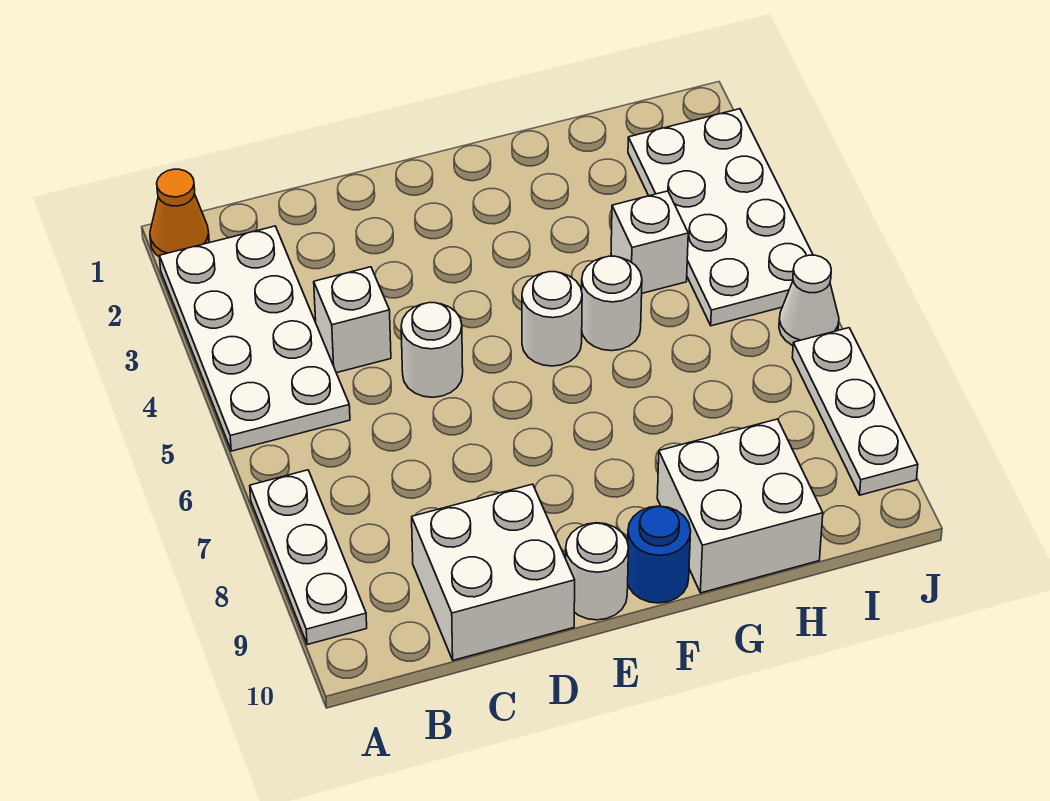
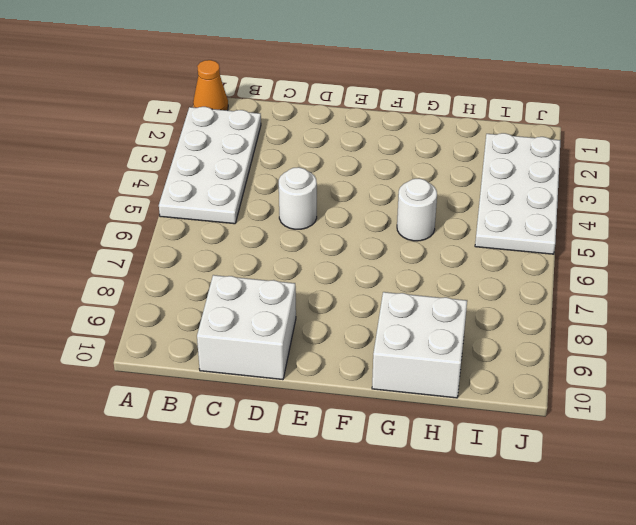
none -> white plate A7:A9 level 1
none -> white brick C4 level 1
none -> white round brick E10 level 1

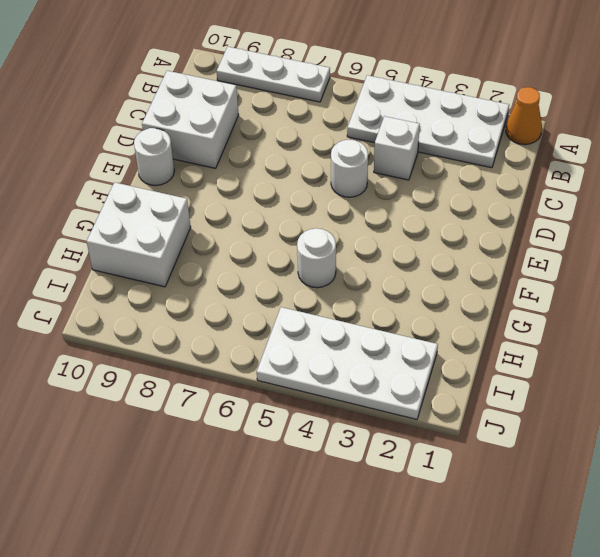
none -> white round brick F5 level 1
none -> blue round brick F10 level 1
none -> white brick H4 level 1

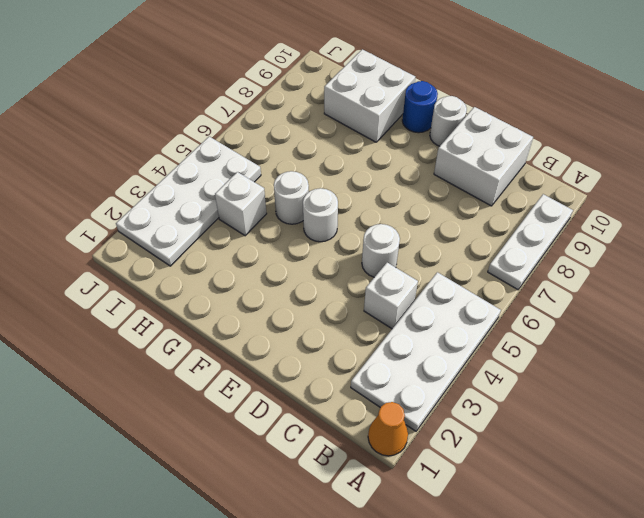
none -> white cone J6 level 1
none -> white plate J7:J9 level 1

